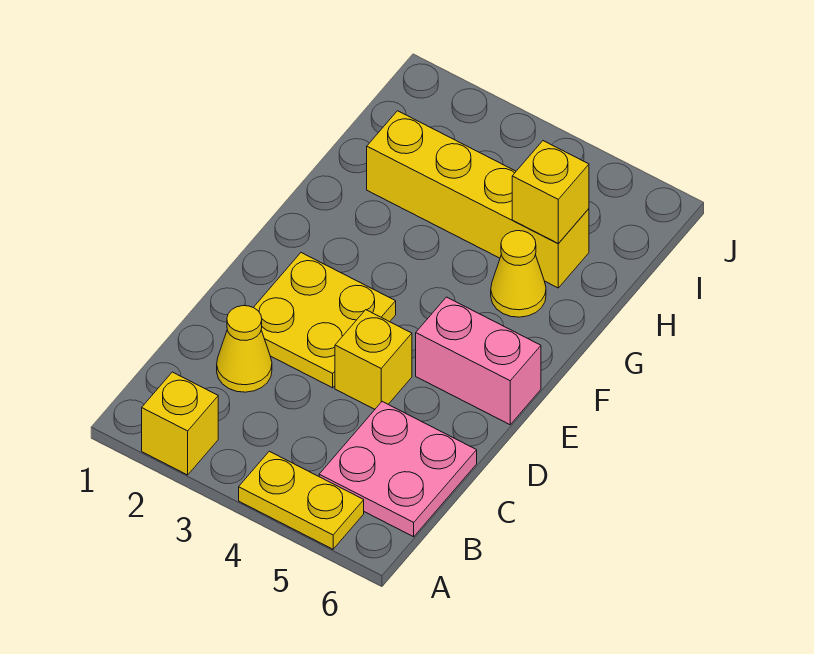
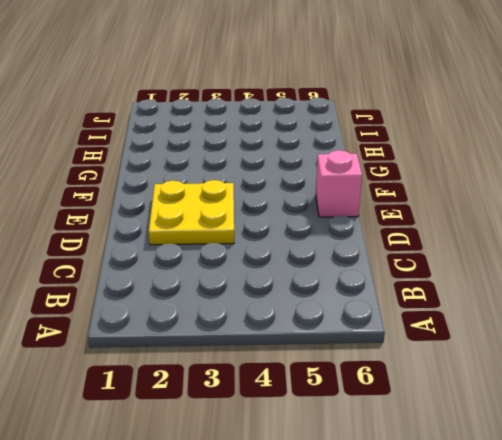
pink brick E6 level 1 -> pink brick E5:E6 level 1
none -> yellow brick A2 level 1
none -> yellow plate A4:A5 level 1

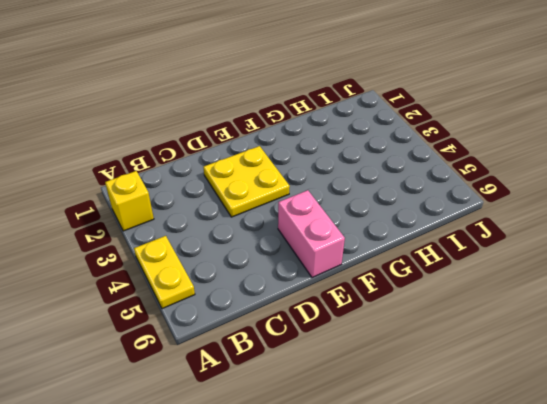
none -> pink plate B5:C6 level 1
none -> yellow cone C2 level 1

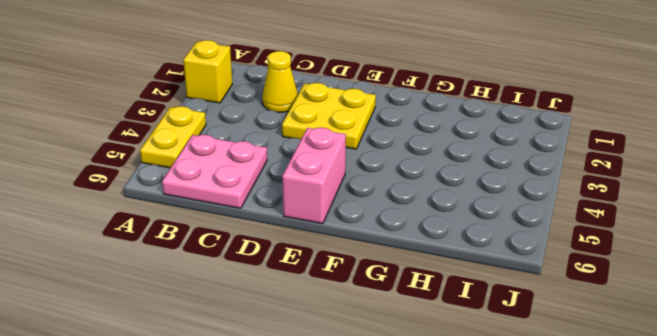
none -> yellow brick D4 level 1
none -> yellow cone G5 level 1

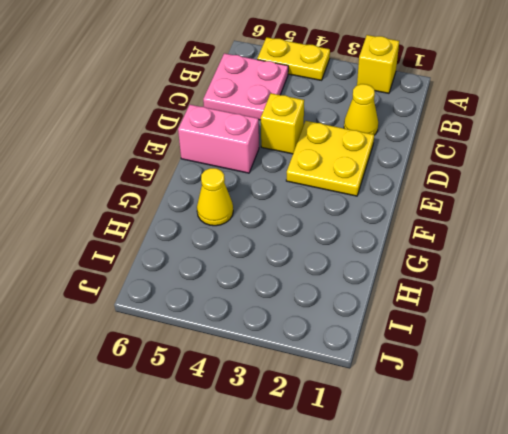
none -> yellow brick H2:H5 level 1
none -> yellow brick H5 level 2

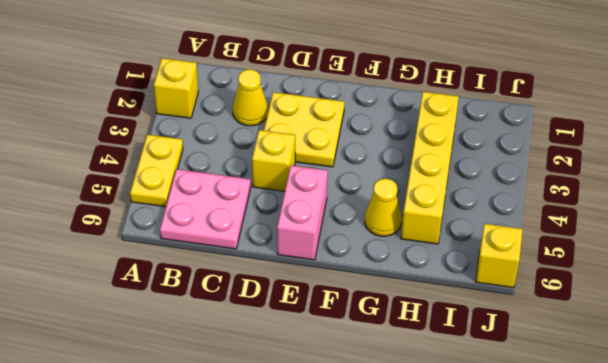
yellow brick J6 level 1 -> yellow brick H5 level 2

